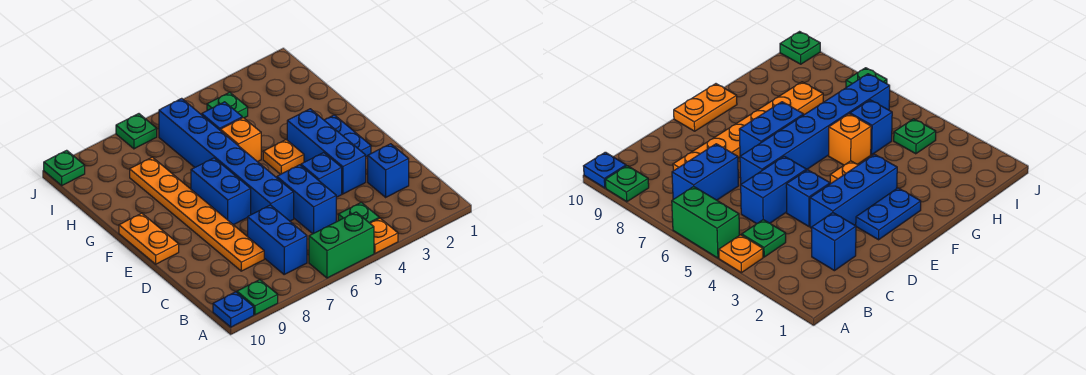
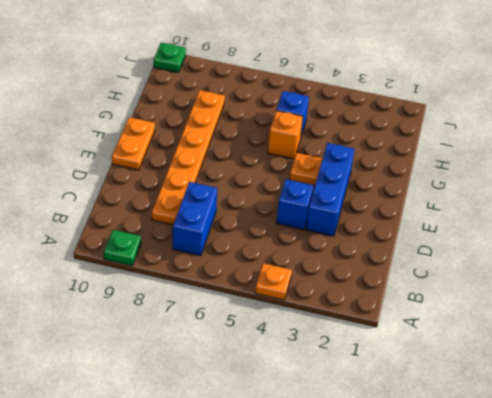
none -> green brick A5:A6 level 1
none -> blue plate A10 level 1
none -> green plate B4 level 1

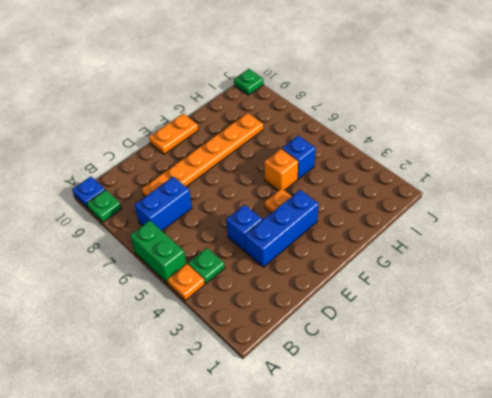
none -> blue brick C2 level 1
none -> blue brick C5:D5 level 1
none -> blue brick D6:I6 level 1

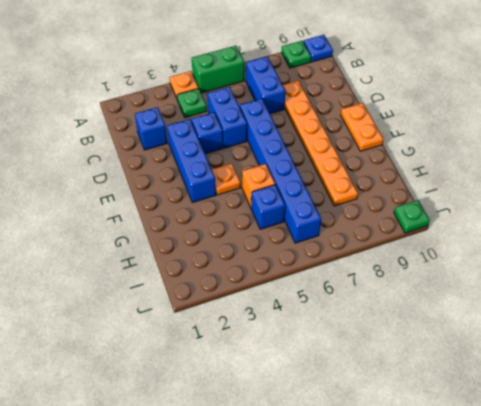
none -> blue plate E2:F2 level 1
none -> blue brick E7:F7 level 1
none -> green plate I4 level 1

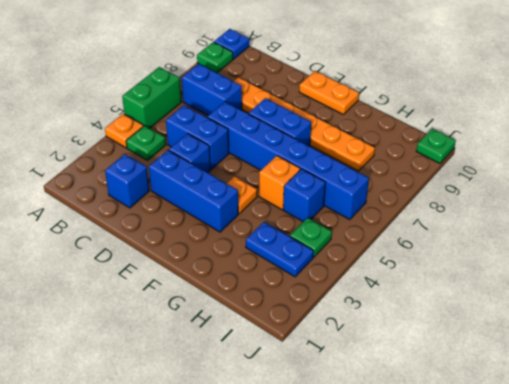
blue plate H3:I3 level 1 -> blue plate E2:F2 level 1
none -> green plate J7 level 1

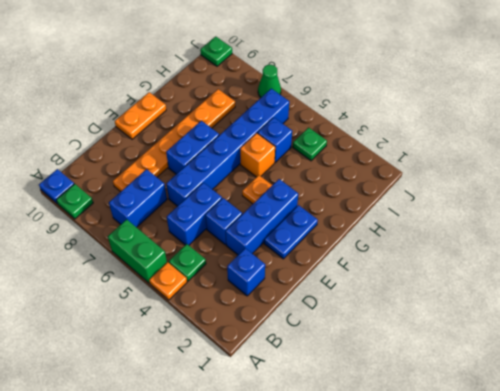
green cone J7 level 1 -> green plate J7 level 1

